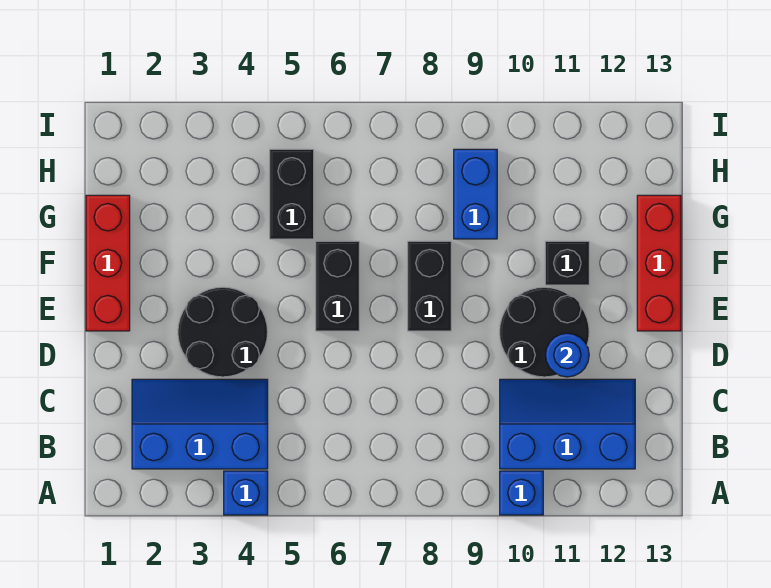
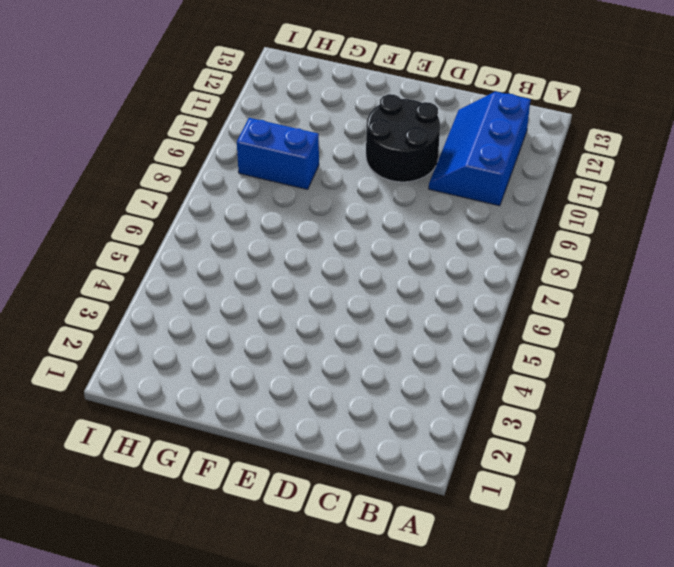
none -> blue brick A4 level 1
none -> blue brick A10 level 1
none -> blue slope B2:C4 level 1 top B

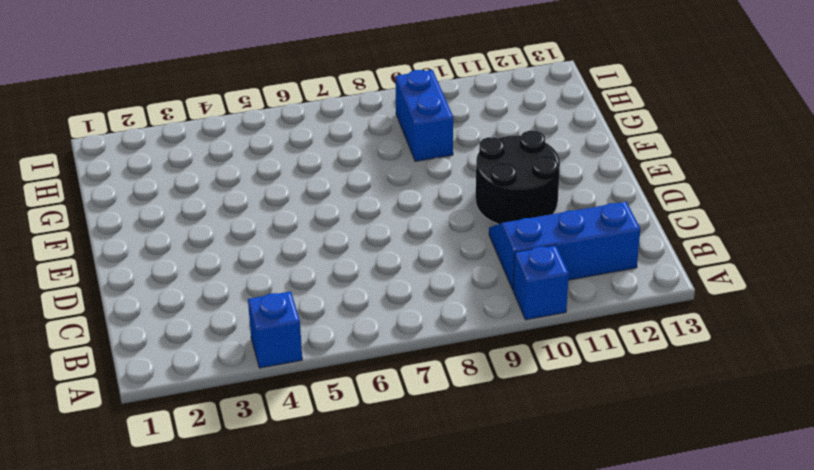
none -> blue slope B2:C4 level 1 top B
none -> black round brick D3:E4 level 1
none -> red brick E1:G1 level 1

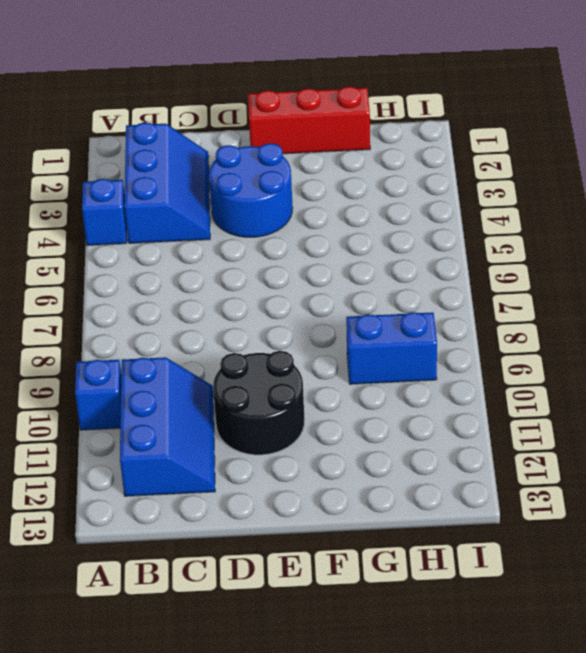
blue round brick D3:E4 level 1 -> black round brick D3:E4 level 1
none -> black brick E6:F6 level 1
none -> black brick E8:F8 level 1
none -> red brick E13:G13 level 1

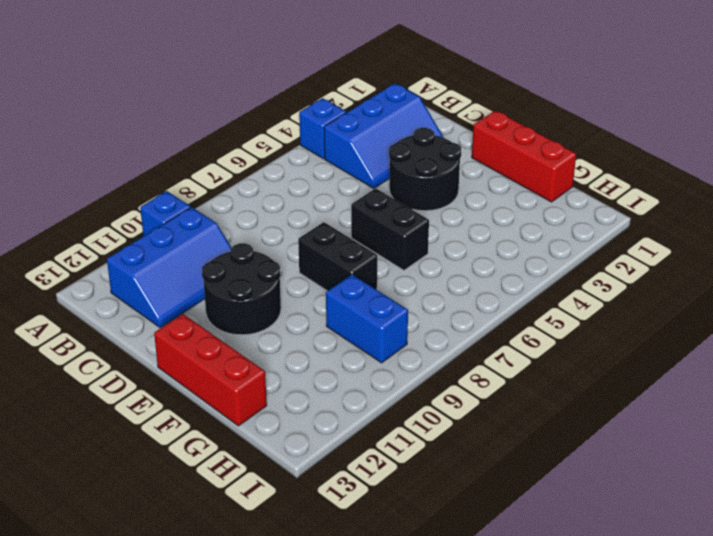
none -> black brick F11 level 1
none -> black brick G5:H5 level 1
none -> blue round brick D11 level 2

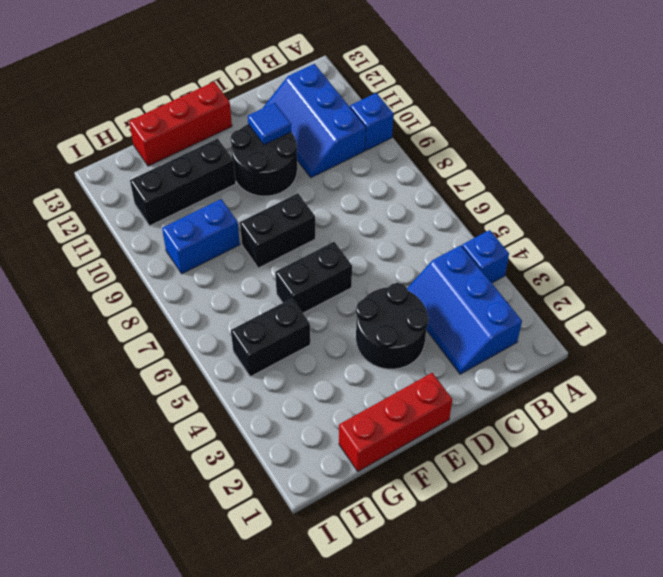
blue tile D11 level 2 -> blue round brick D11 level 2
black brick F11:H11 level 1 -> black brick F11 level 1

